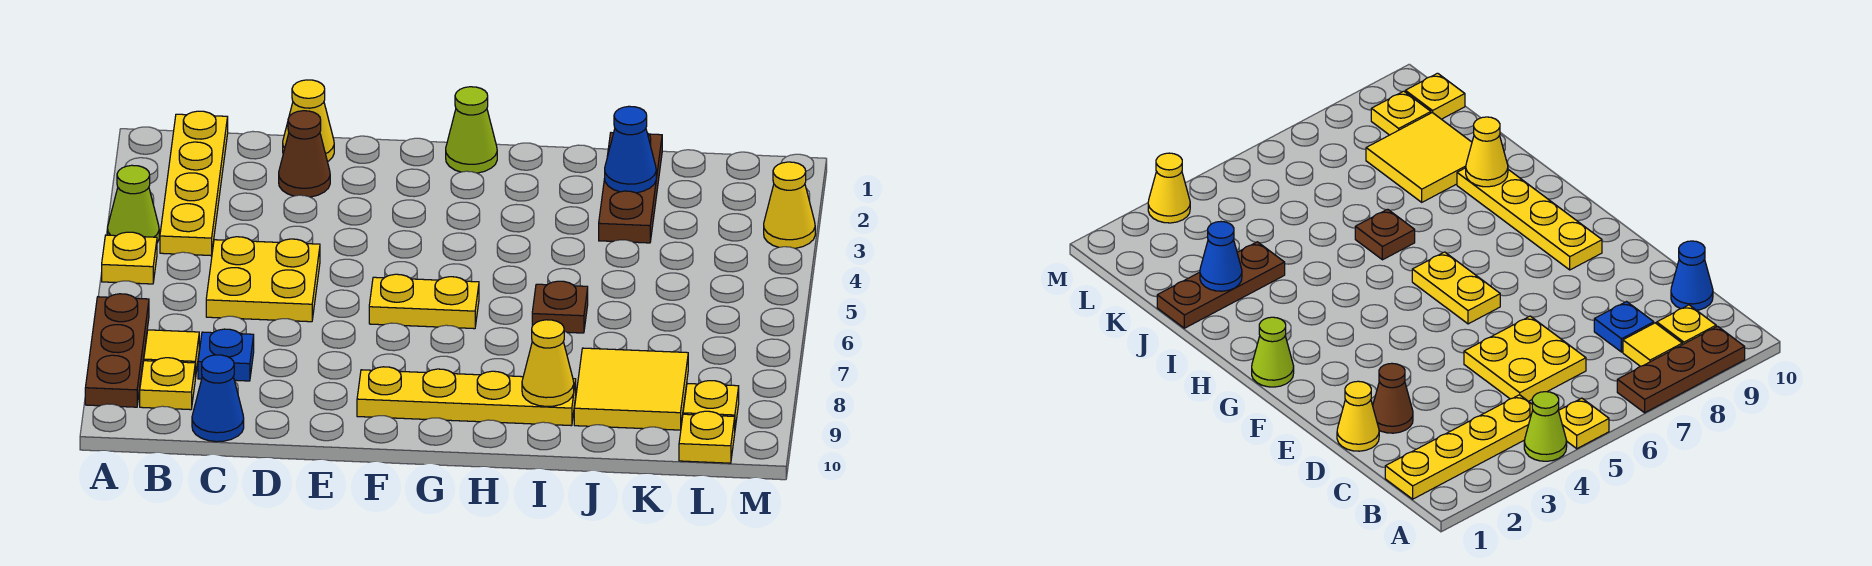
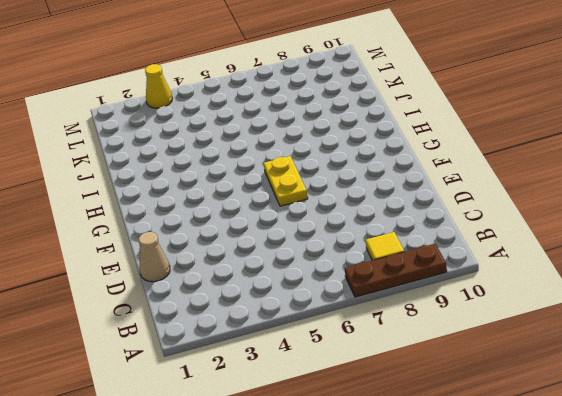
tan cone D1 level 1 -> yellow cone D1 level 1
none -> lime cone A4 level 1
none -> yellow plate A5 level 1
none -> yellow plate B1:B4 level 1

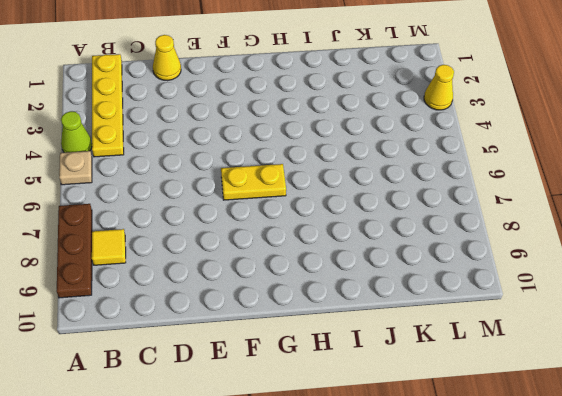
tan plate A5 level 1 -> yellow plate A5 level 1
none -> yellow plate B9 level 1
none -> yellow plate C5:D6 level 1
none -> blue plate C8 level 1

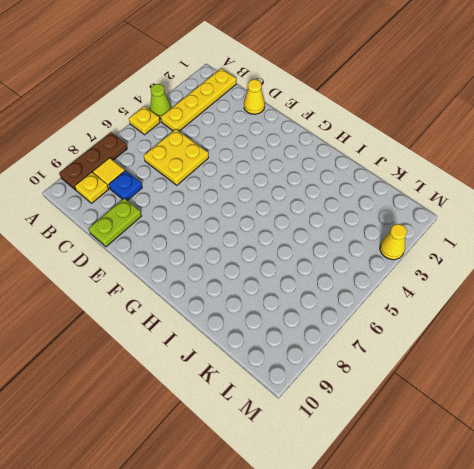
lime plate D9:D10 level 1 -> none
none -> blue cone C10 level 1
none -> brown cone D2 level 1
none -> yellow plate F6:G6 level 1

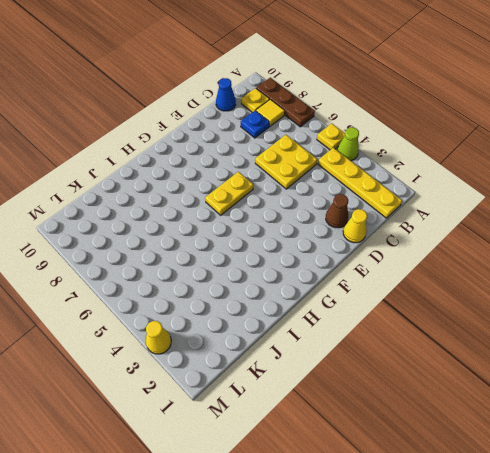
none -> yellow plate F9:I9 level 1
none -> lime cone G1 level 1
none -> brown plate I6 level 1

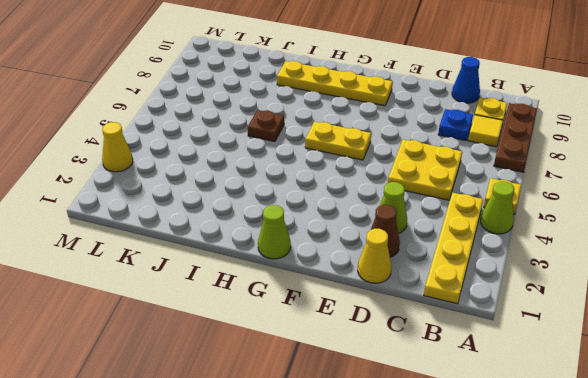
lime cone D3 level 1 -> none
none -> brown plate J1:J3 level 1
none -> yellow tile J8:K9 level 1
none -> yellow plate L9 level 1

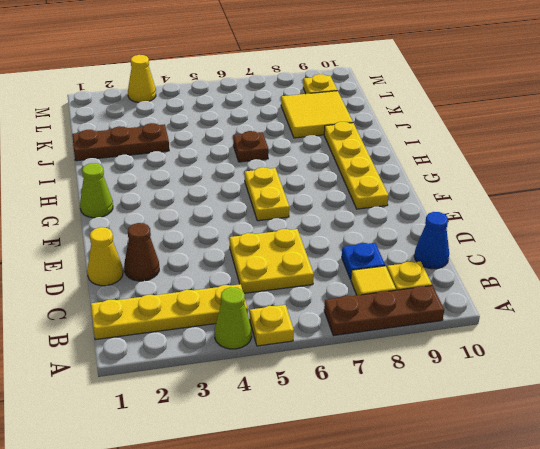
none -> yellow plate L10 level 1
none -> yellow cone I9 level 2
none -> blue cone J2 level 2

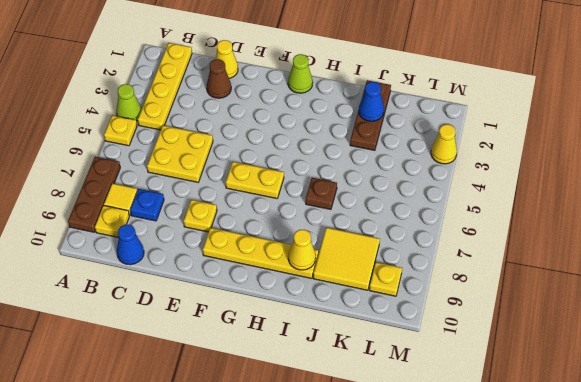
yellow plate E8 level 1 -> yellow plate L10 level 1

